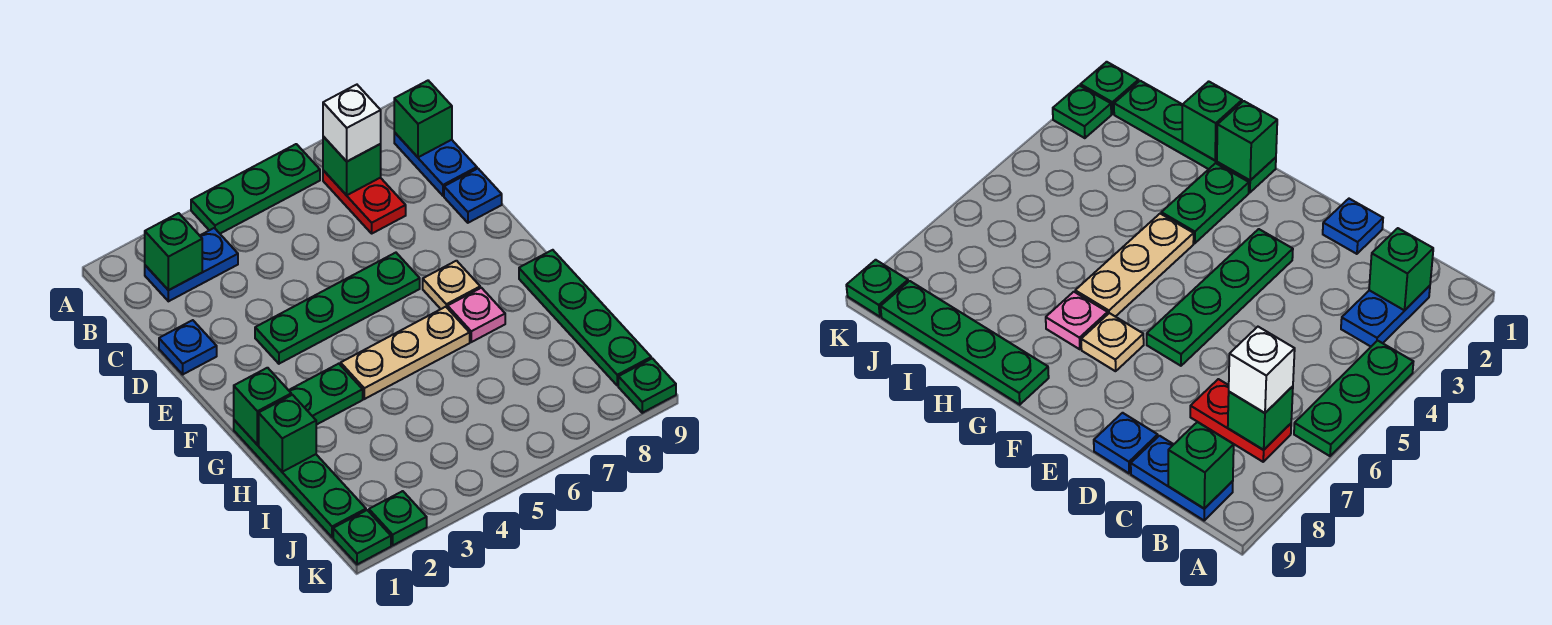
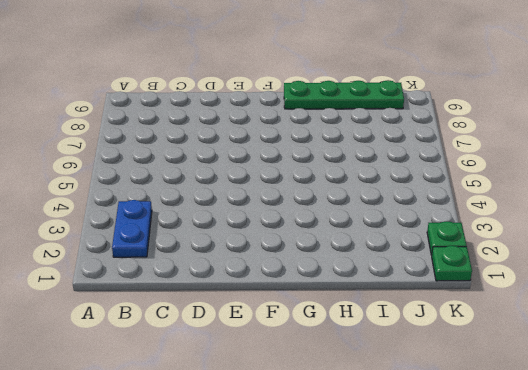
none -> green plate A4:A6 level 1
none -> red plate B7:C7 level 1
none -> blue plate B9:C9 level 1

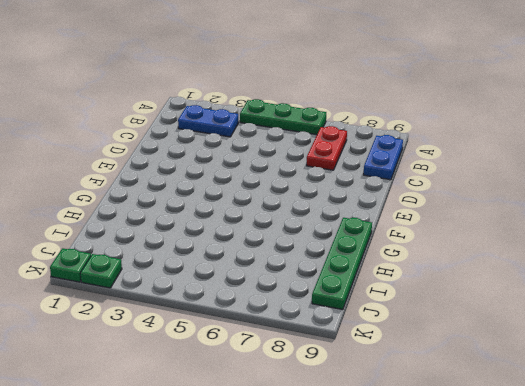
none -> blue plate D1 level 1
none -> blue plate D9 level 1
none -> green plate E3:E6 level 1

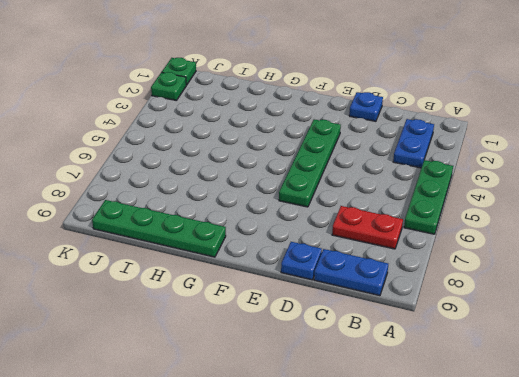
none -> tan plate F7 level 1
none -> green plate G1:J1 level 1
none -> green plate G2:G3 level 1

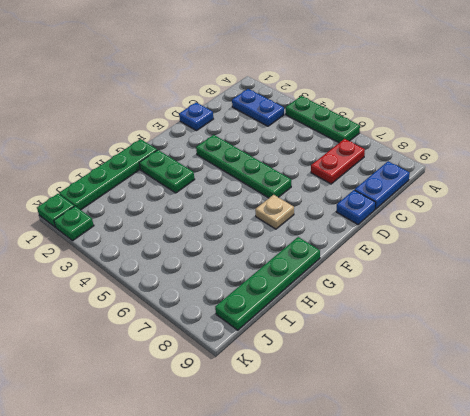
none -> tan plate G4:G6 level 1
none -> pink plate G7 level 1
none -> green plate K9 level 1

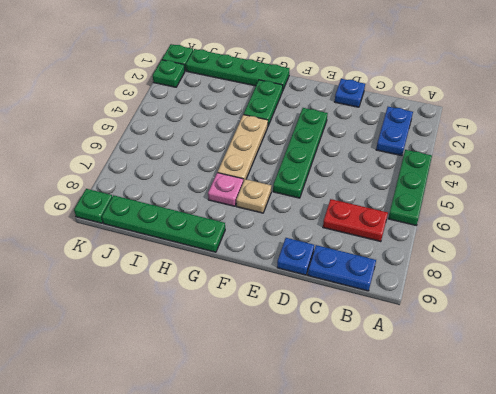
none -> green brick B2 level 2
none -> green brick B7 level 2
none -> green brick B9 level 2

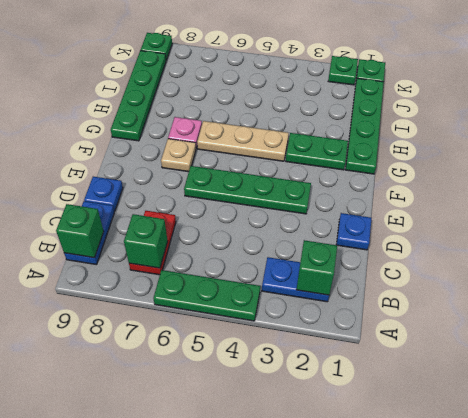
none -> green brick G1 level 2
none -> green brick H1 level 2
none -> white brick B7 level 3

